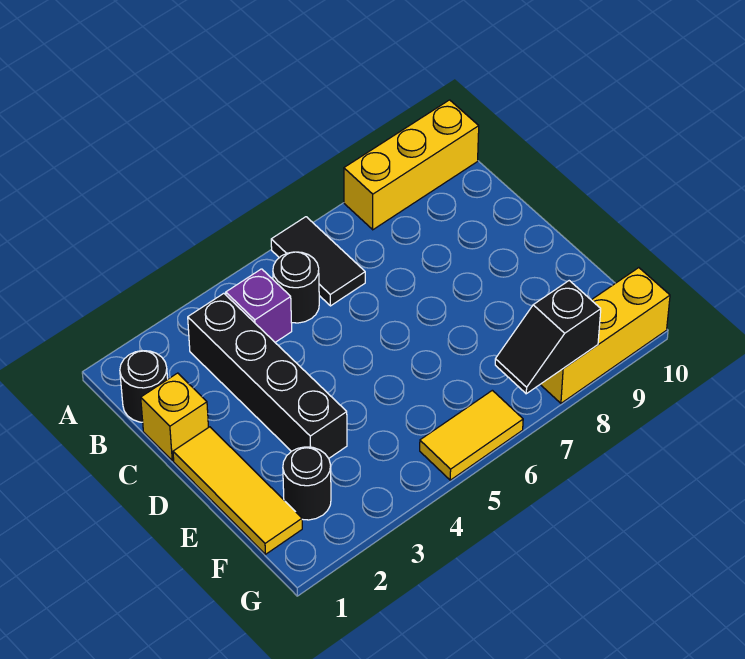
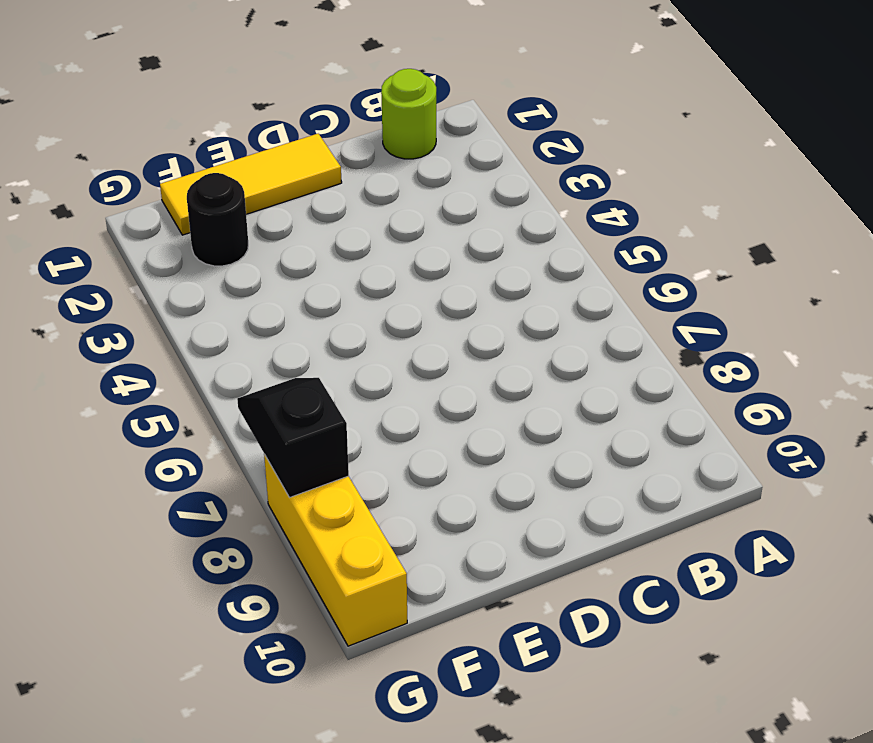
lime round brick B1 level 1 -> black round brick B1 level 1
none -> black tile A6:B6 level 1
none -> yellow brick A8:A10 level 1
none -> black brick B3:E3 level 1

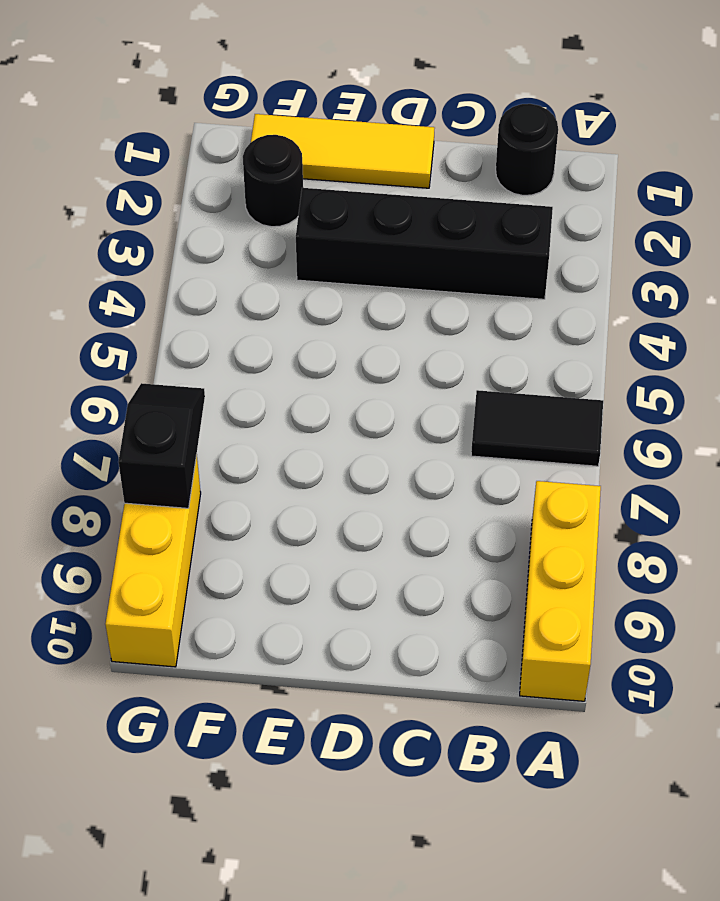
none -> purple brick B4 level 1
none -> black round brick B5 level 1
none -> yellow brick C1 level 1

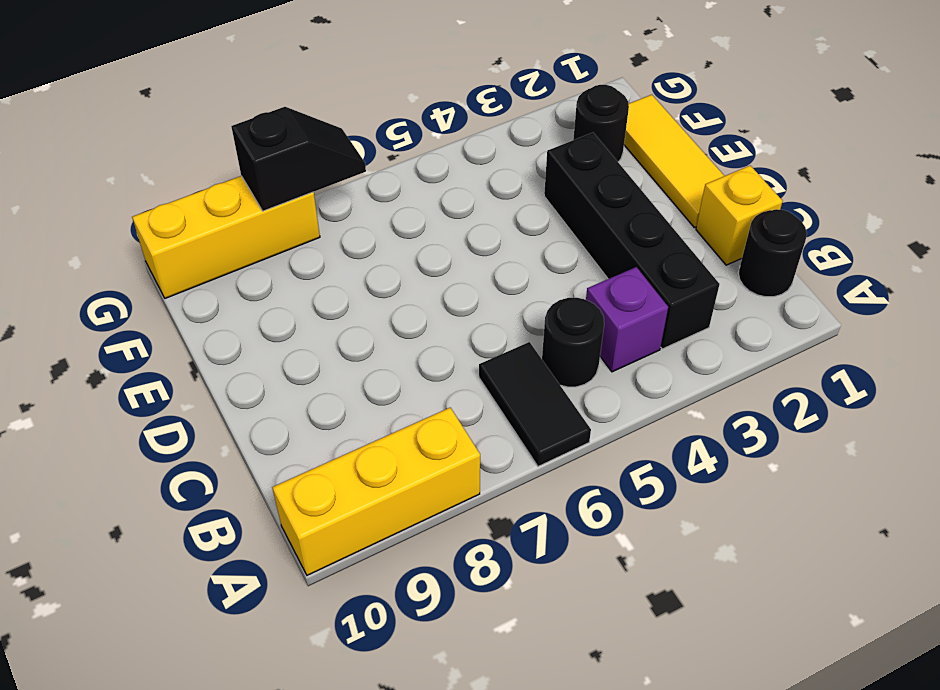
none -> yellow tile G5:G6 level 1

